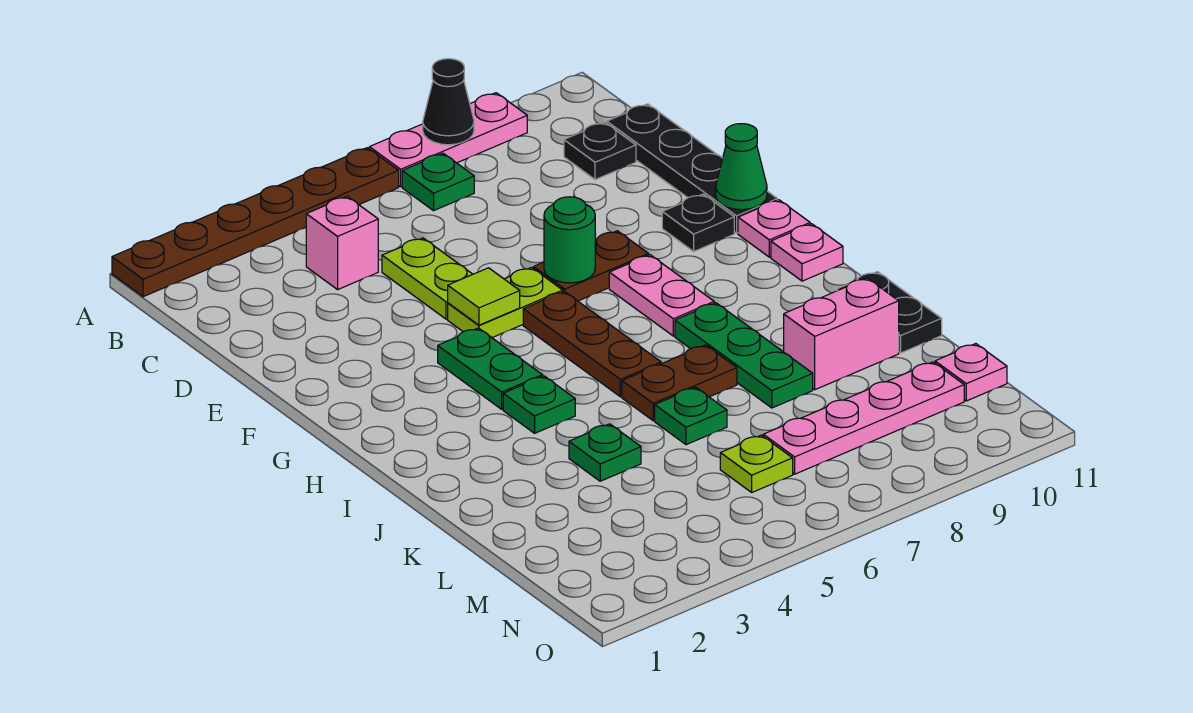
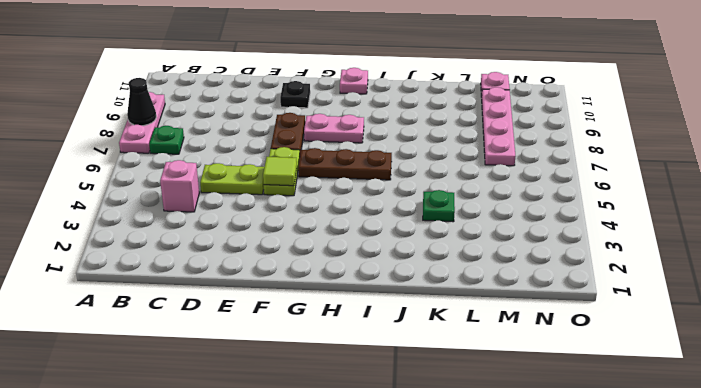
none -> brown plate A1:A6 level 1
none -> black plate C10 level 1
none -> black plate C11:F11 level 1

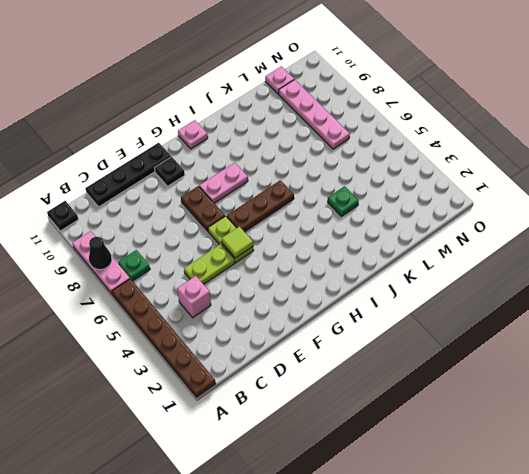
black plate A11 level 1 -> black plate C10 level 1
none -> green plate G4:H4 level 1
none -> pink plate G11 level 1
none -> green plate I4 level 1

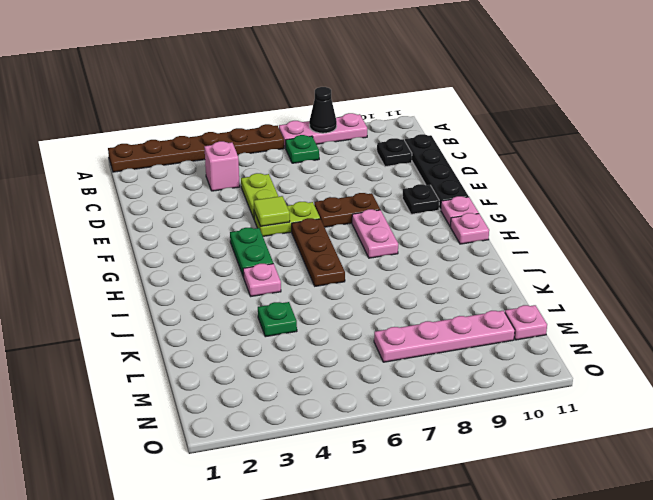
pink plate I4 level 1 -> green plate I4 level 1
none -> green plate I8:K8 level 1
none -> brown plate J6:J7 level 1
none -> black plate J11:K11 level 1

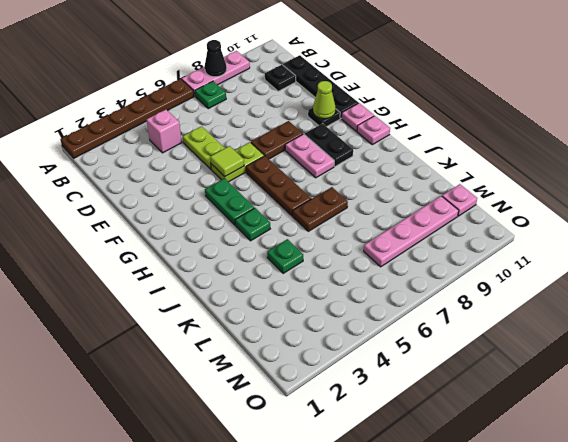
lime cone F10 level 2 -> none
black plate G9:H9 level 1 -> black plate J11:K11 level 1
none -> green plate I8:K8 level 1
none -> green plate K6 level 1
none -> pink brick K9:K10 level 1

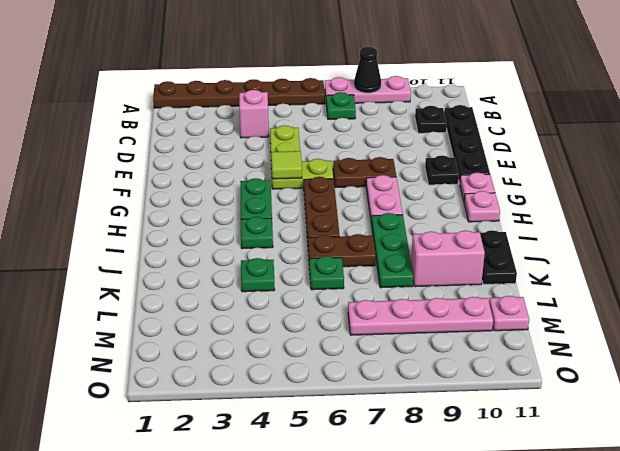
none -> lime plate M6 level 1
none -> green round brick F7 level 2
none -> green cone F11 level 2

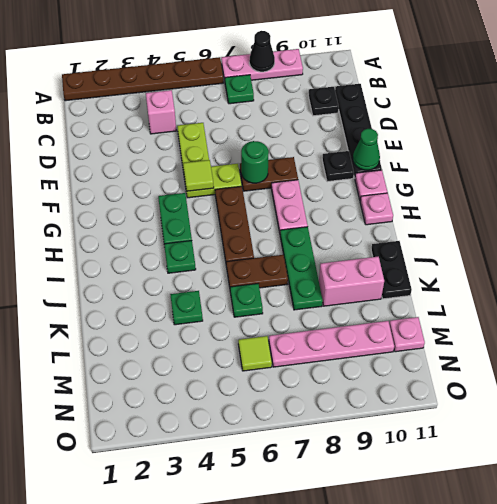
lime tile M6 level 1 -> lime plate M6 level 1

